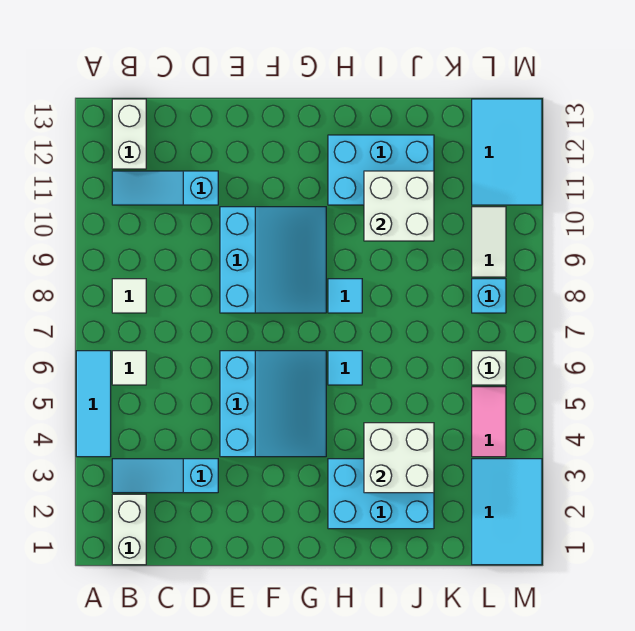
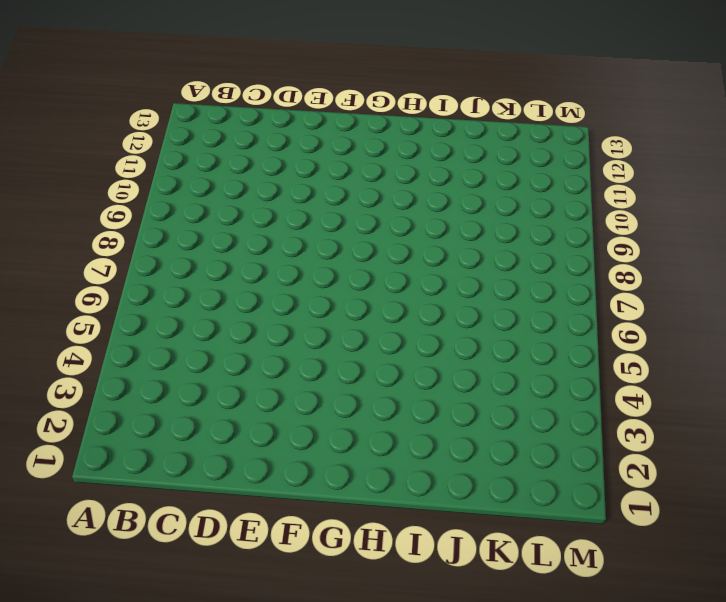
none -> cyan tile A4:A6 level 1
none -> white brick B1:B2 level 1
none -> cyan slope B3:D3 level 1 top D

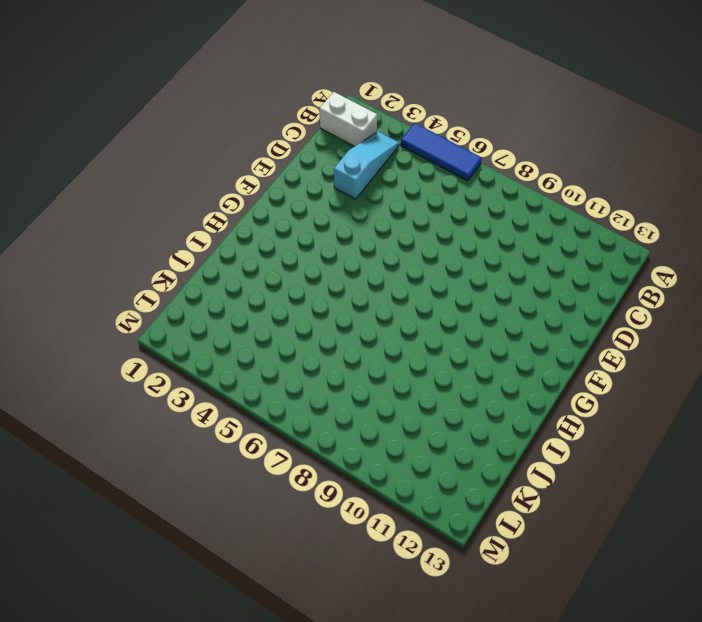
blue tile A4:A6 level 1 -> cyan tile A4:A6 level 1
none -> white tile B6 level 1
none -> white tile B8 level 1
none -> cyan slope B11:D11 level 1 top D

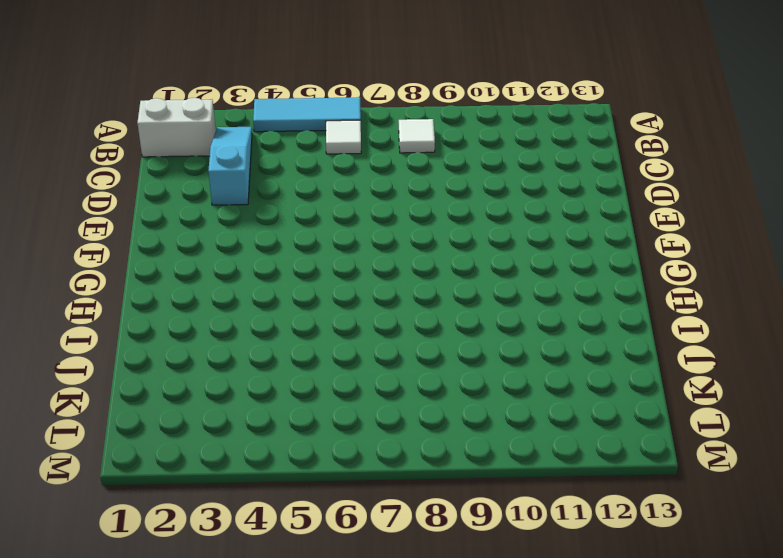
none -> cyan slope B11:D11 level 1 top D
none -> white brick B12:B13 level 1
none -> cyan slope E4:G6 level 1 top E

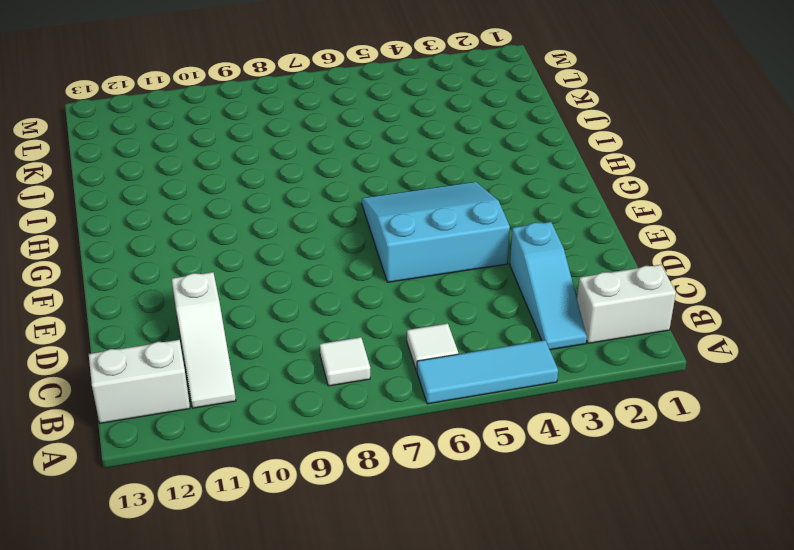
white slope B11:D11 level 1 top D -> cyan slope B11:D11 level 1 top D
none -> cyan slope E8:G10 level 1 top E
none -> cyan brick H2:J3 level 1
none -> cyan tile H6 level 1

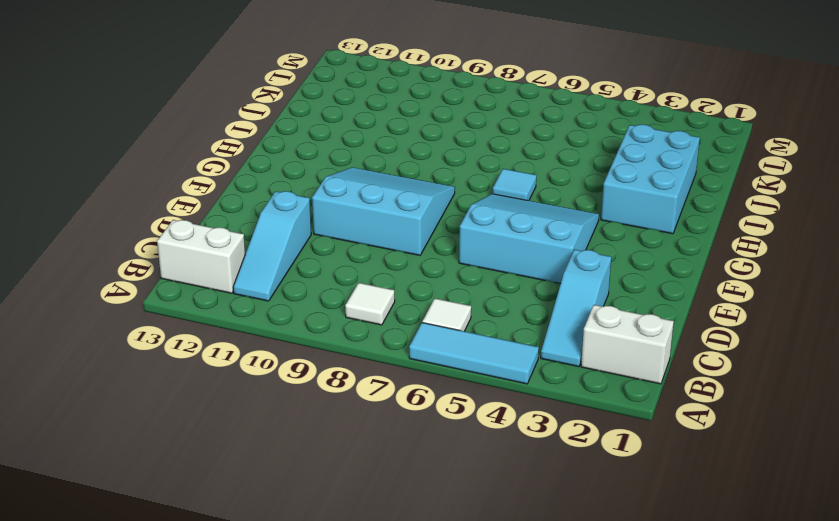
none -> cyan tile H8 level 1
none -> cyan brick H11:J12 level 1
none -> cyan tile L1:M3 level 1

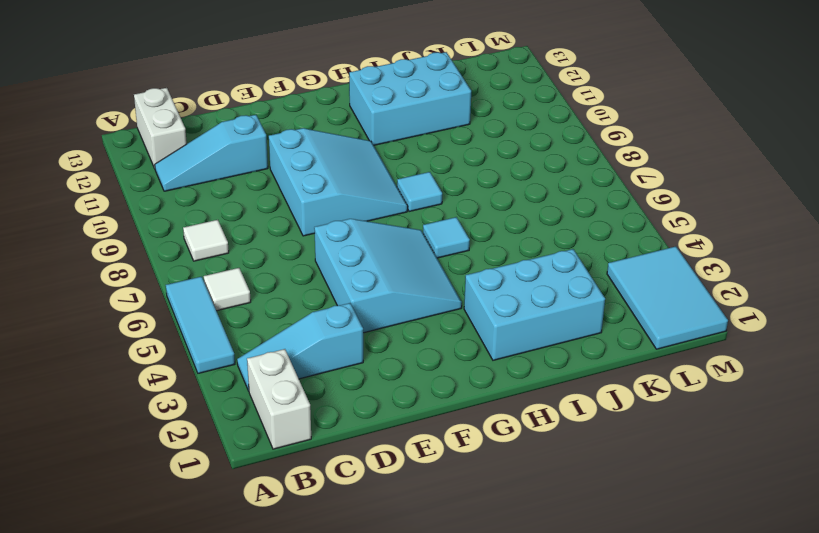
none -> pink tile L4:L5 level 1
none -> white brick L6 level 1
none -> cyan brick L8 level 1

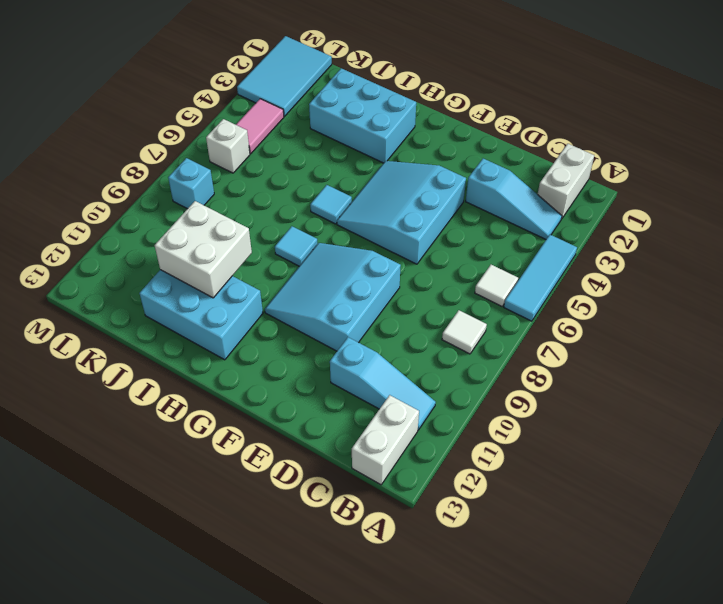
none -> white tile L9:L10 level 1
none -> cyan tile L11:M13 level 1
none -> white brick I3:J4 level 2

